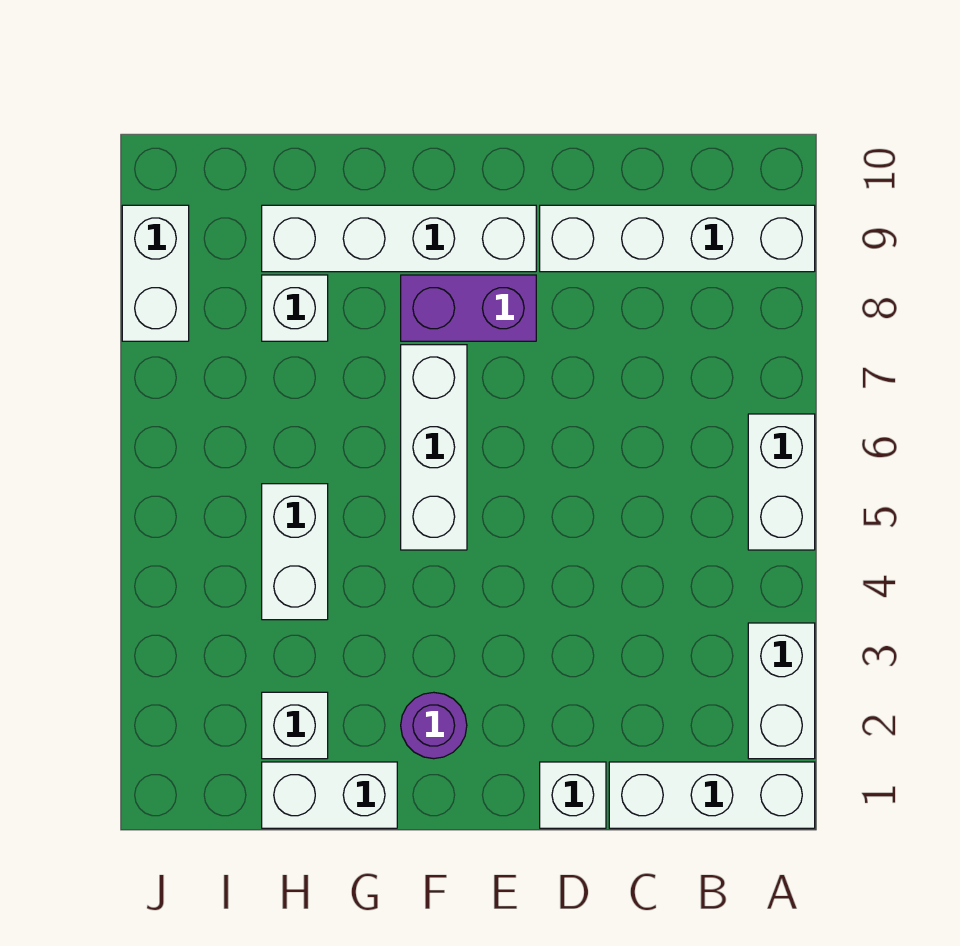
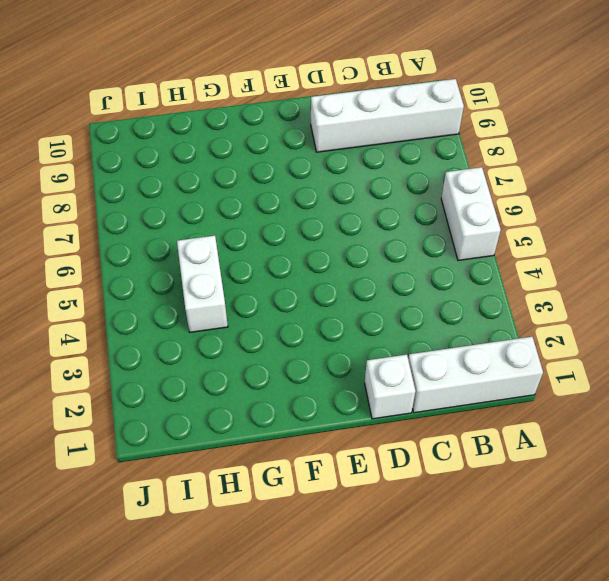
none -> white brick A2:A3 level 1
none -> purple brick E8:F8 level 1
none -> white brick E9:H9 level 1

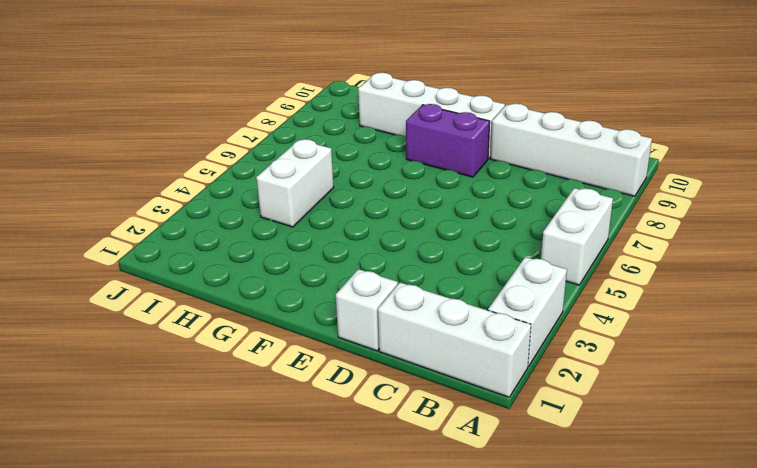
none -> purple round brick F2 level 1
none -> white brick F5:F7 level 1
none -> white brick G1:H1 level 1

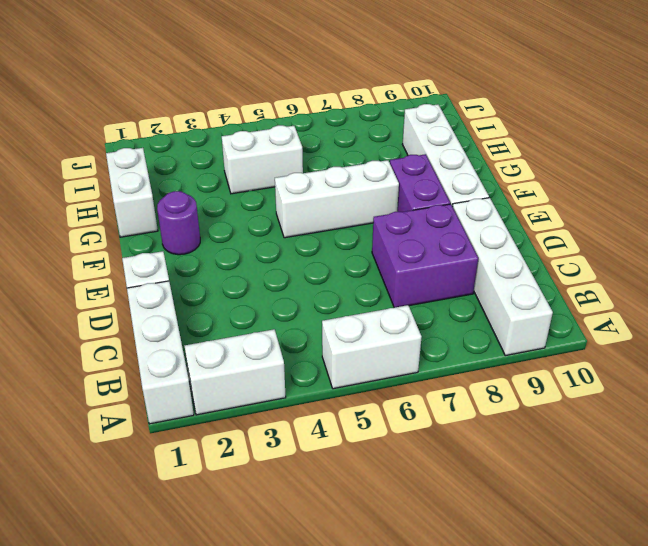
purple brick C7:D8 level 1 -> none
none -> white brick H2 level 1
none -> white brick H8 level 1
none -> white brick J8:J9 level 1

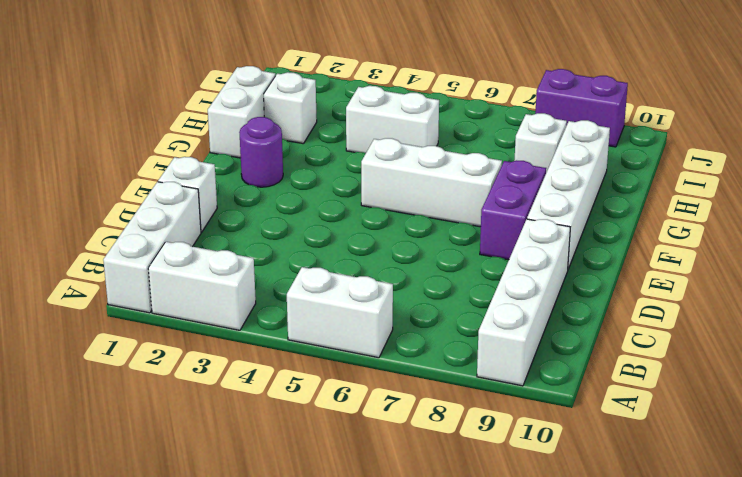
purple brick J8:J9 level 1 -> white brick J8:J9 level 1

